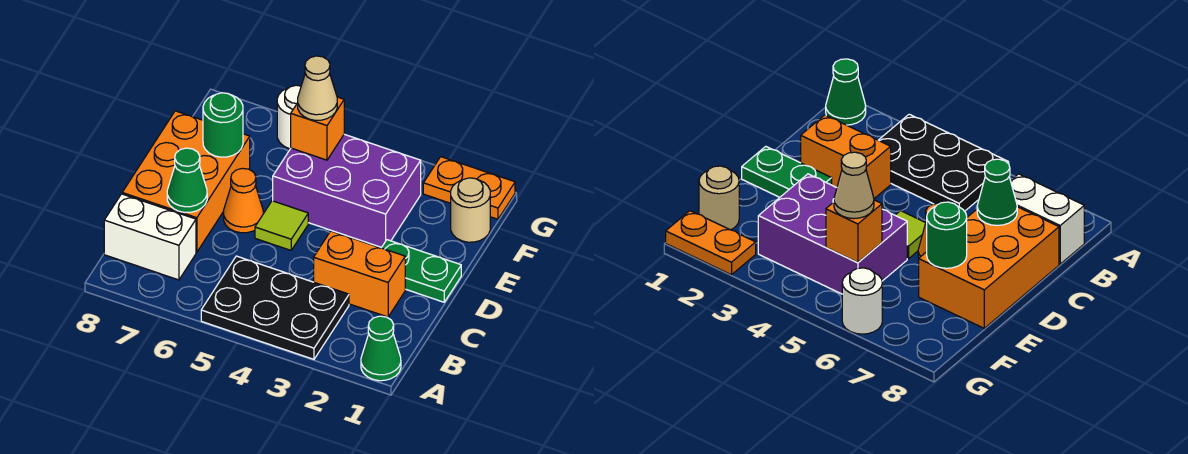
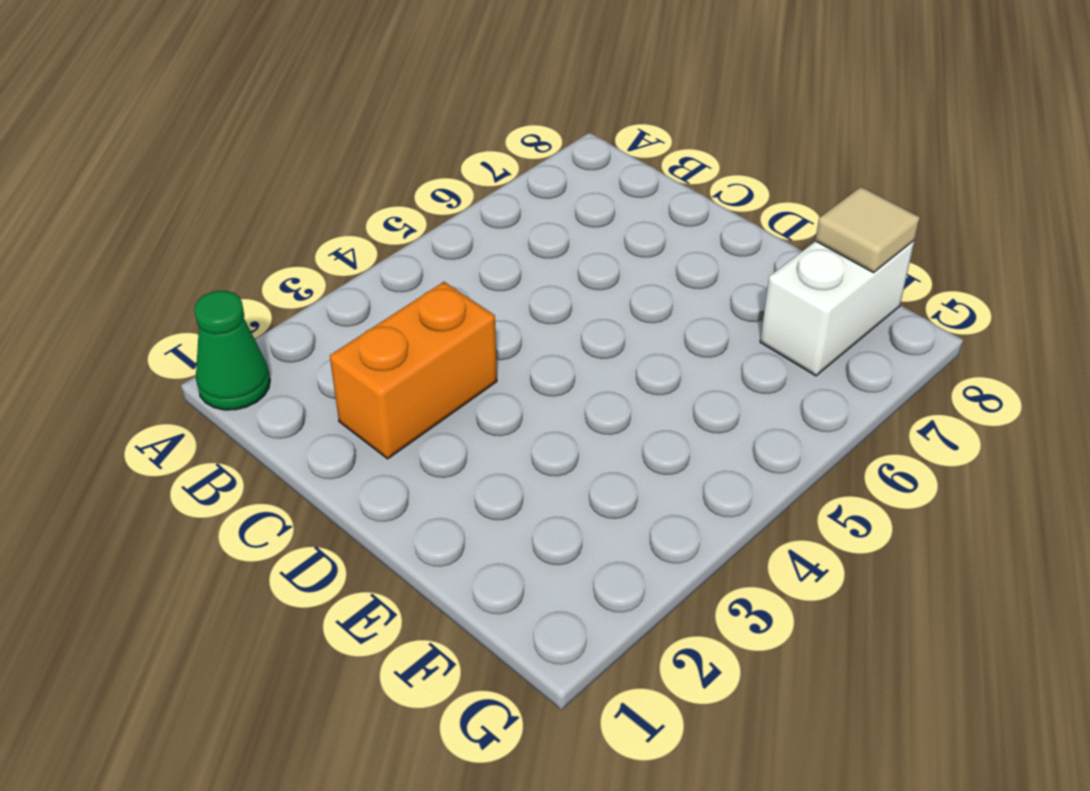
white brick F7:F8 level 1 -> white brick B7:B8 level 1
tan tile F8 level 2 -> none
none -> black plate A3:B5 level 1
none -> orange brick C7:E8 level 1
none -> green plate D1:D2 level 1

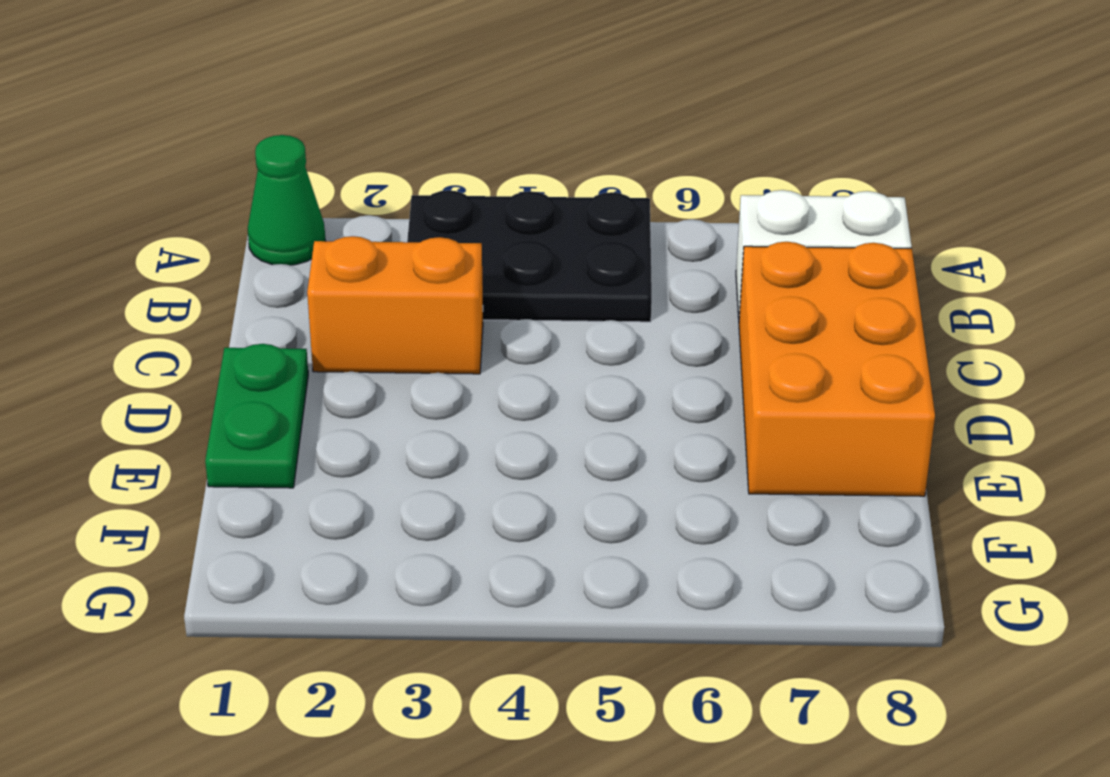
green plate D1:E1 level 1 -> green plate D1:D2 level 1
none -> lime tile D5 level 1
none -> orange cone D6 level 1
none -> purple brick E3:F5 level 1

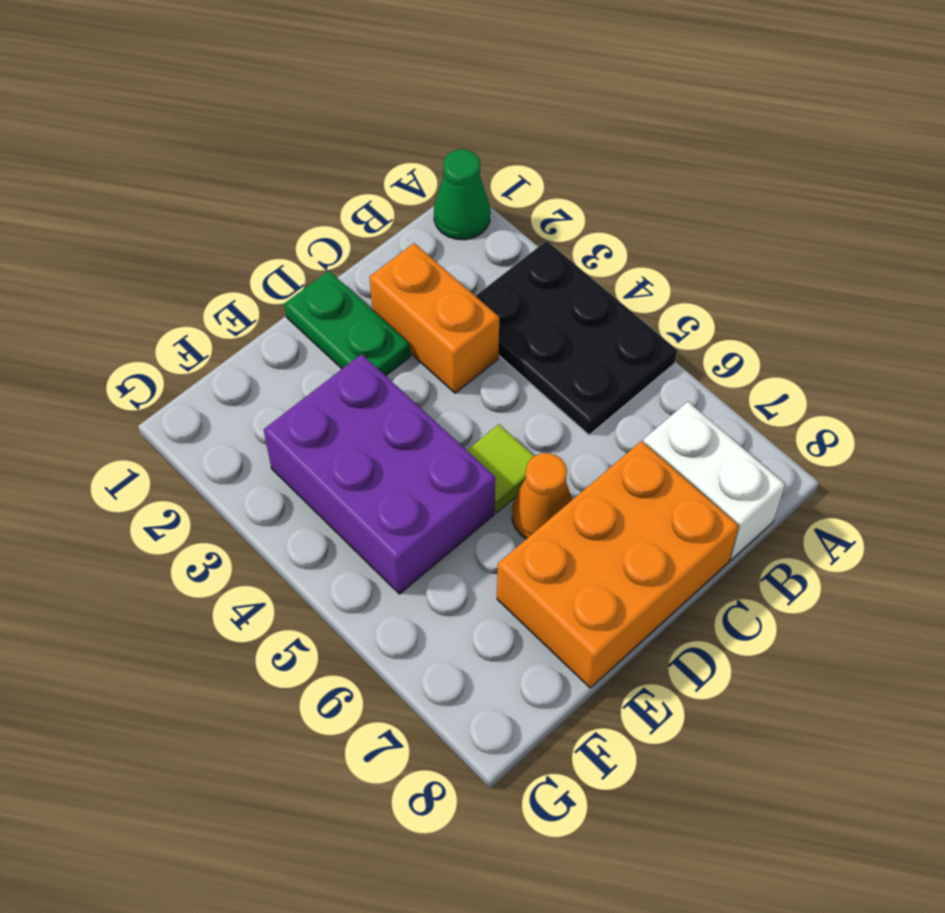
none -> tan round brick F1 level 1
none -> orange plate G1:G2 level 1
none -> white round brick G6 level 1

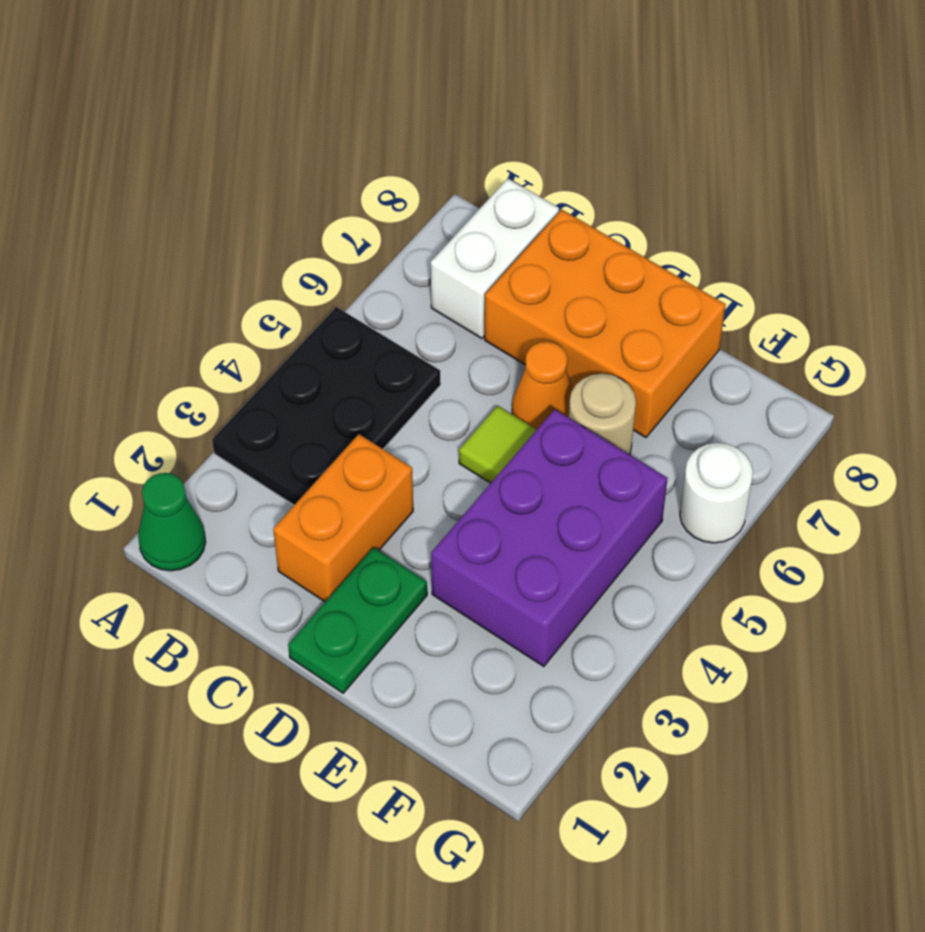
tan round brick E6 level 1 -> tan round brick F1 level 1
none -> orange plate G1:G2 level 1
none -> green cone C7 level 2
none -> green round brick E7 level 2

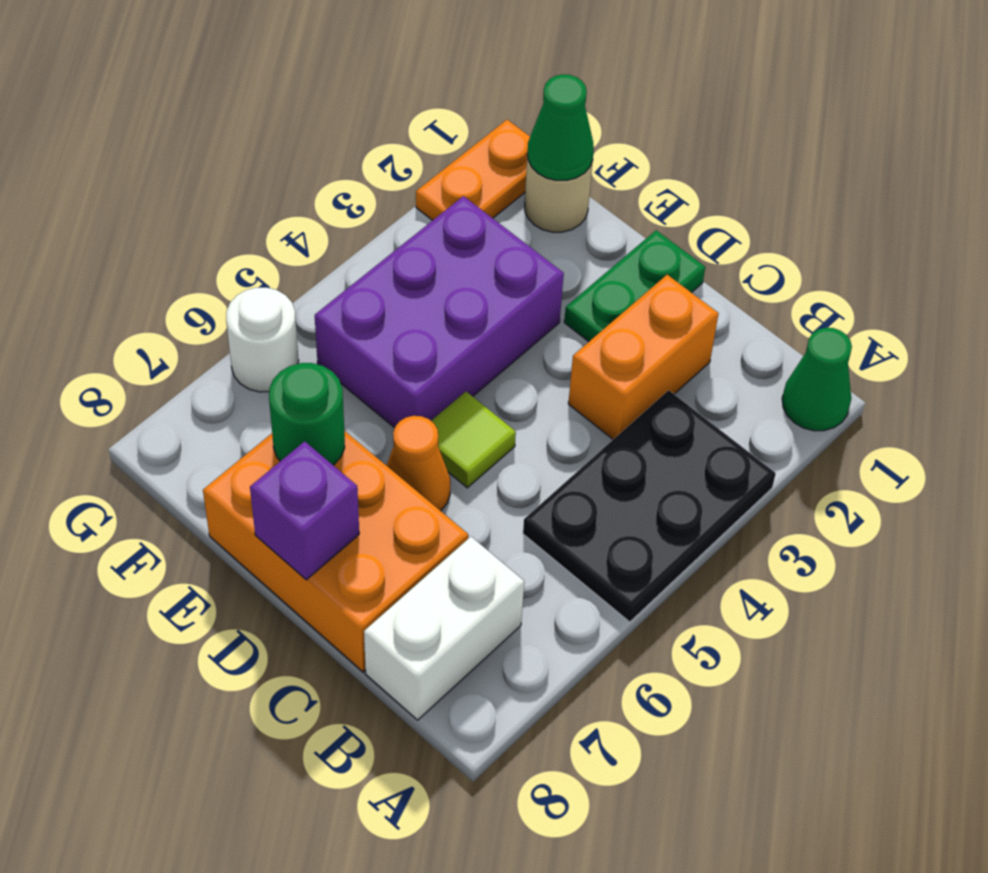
purple brick D8 level 2 -> none
green cone F1 level 2 -> green cone C7 level 2
none -> orange brick F5 level 2
none -> tan cone F5 level 3

